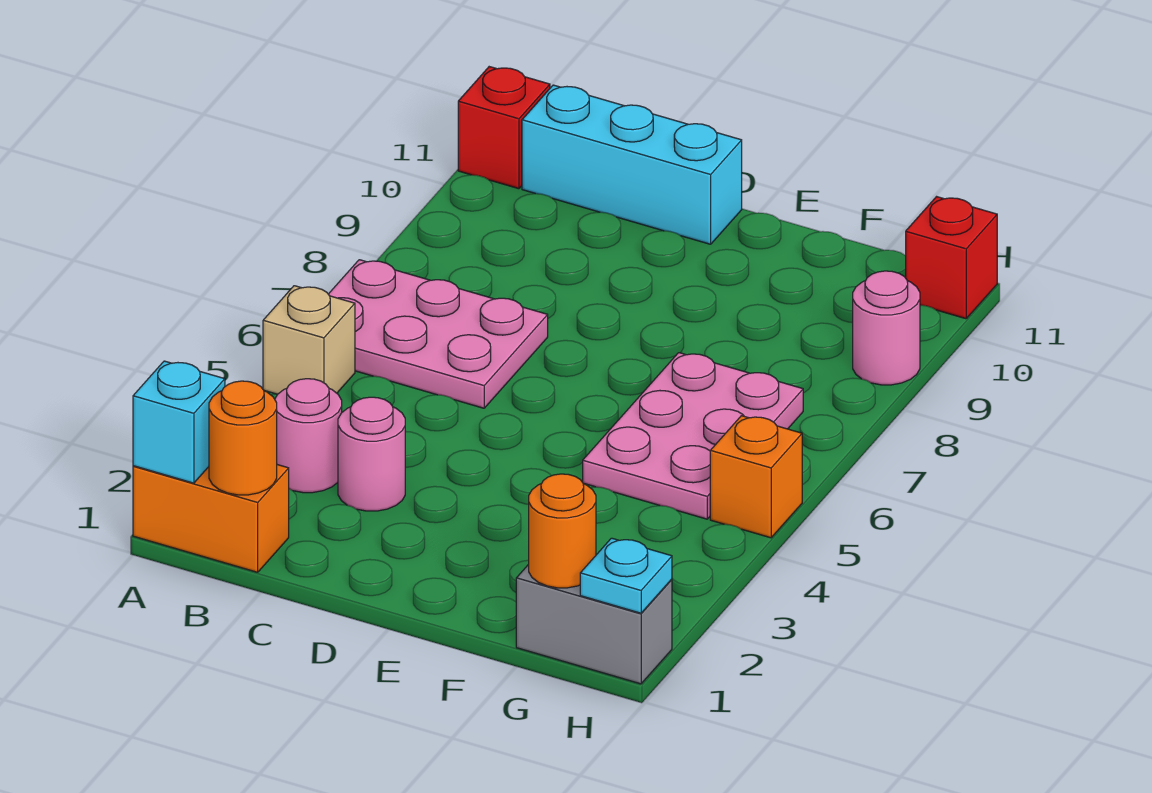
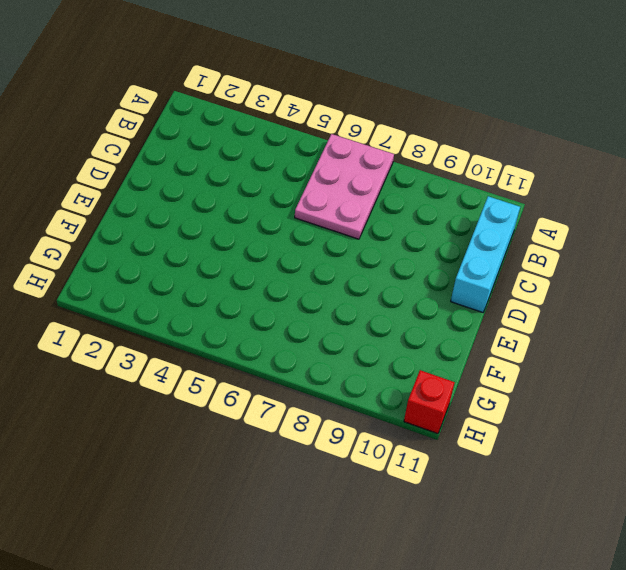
none -> orange brick A1:B1 level 1
none -> tan brick A5 level 1
none -> red brick A11 level 1

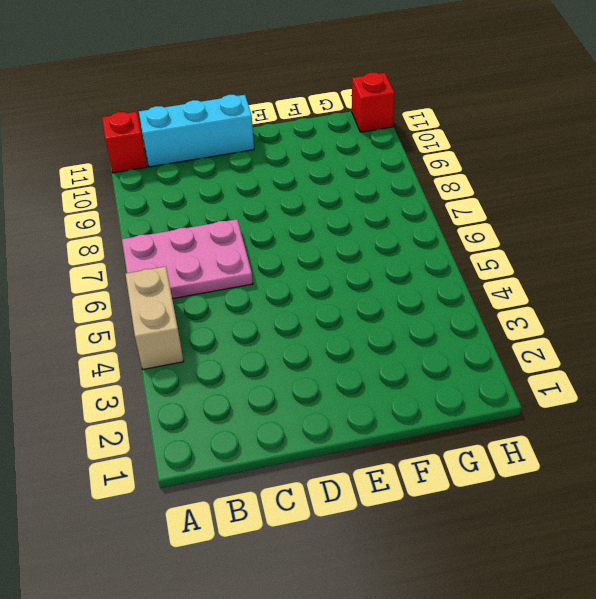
tan brick A4:A5 level 1 -> tan brick A5 level 1
none -> orange brick A1:B1 level 1
none -> pink round brick B3 level 1
none -> pink round brick C3 level 1

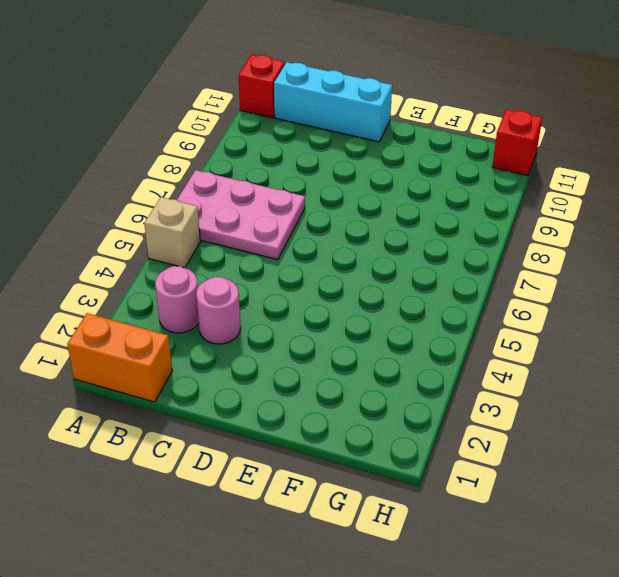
none -> pink plate F5:G7 level 1
none -> grey brick G1:H1 level 1
none -> orange brick H5 level 1

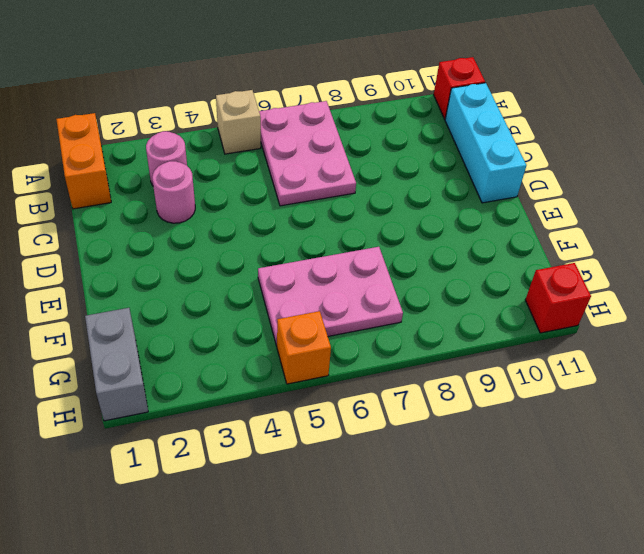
none -> pink round brick H9 level 1
none -> cyan brick A1 level 2
none -> orange round brick B1 level 2

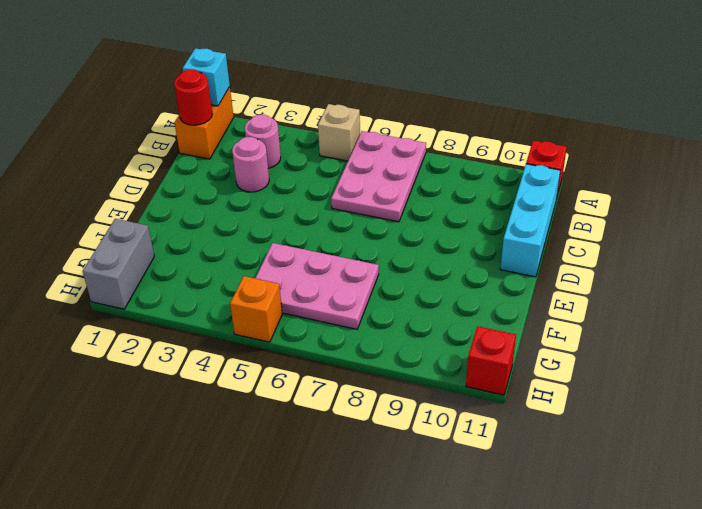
red round brick B1 level 2 -> orange round brick B1 level 2
none -> pink round brick H9 level 1
none -> orange round brick G1 level 2
none -> cyan plate H1 level 2

